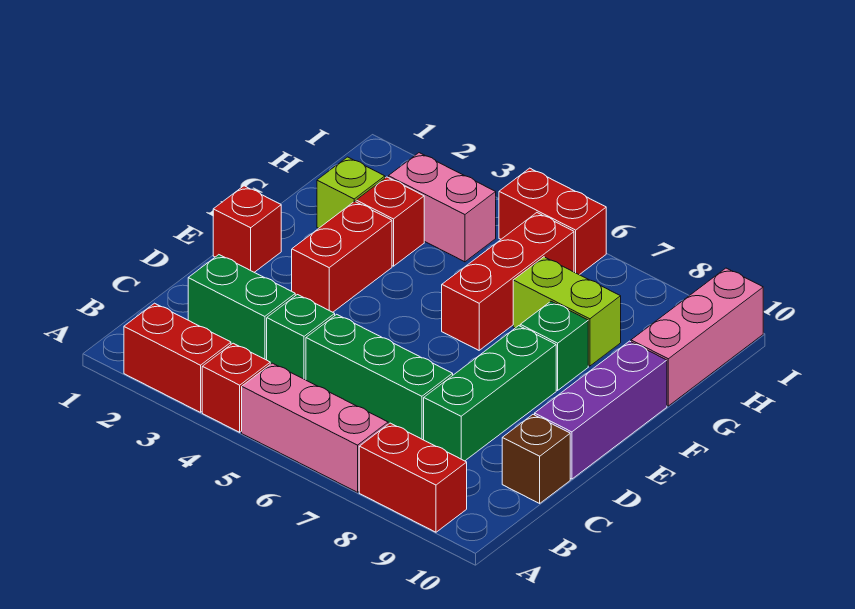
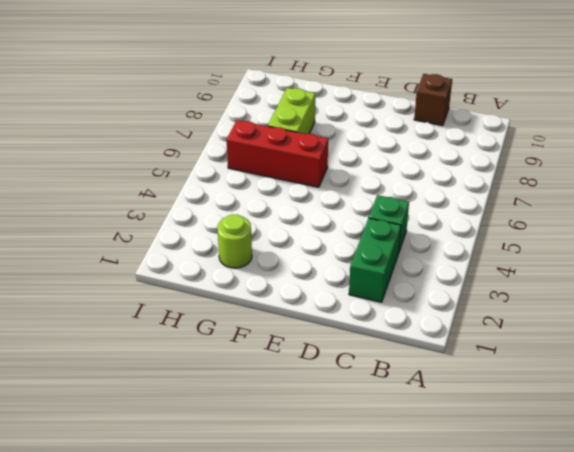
lime round brick G2 level 1 -> lime brick G2 level 1
none -> red brick A2:A3 level 1
none -> red brick A4 level 1
none -> pink brick A5:A7 level 1

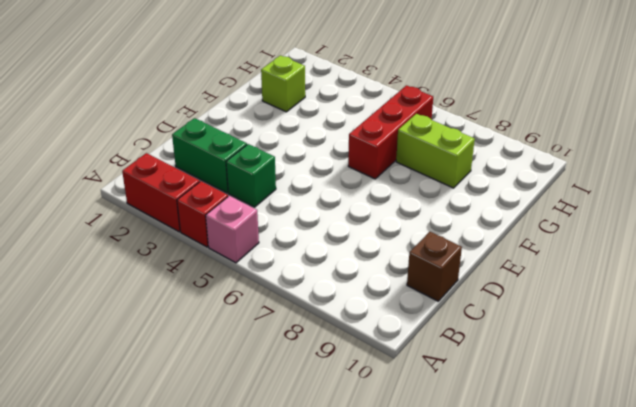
pink brick A5 level 1 -> pink brick A5:A7 level 1
none -> red brick A8:A9 level 1
none -> green brick C5:C7 level 1
none -> green brick C8:E8 level 1

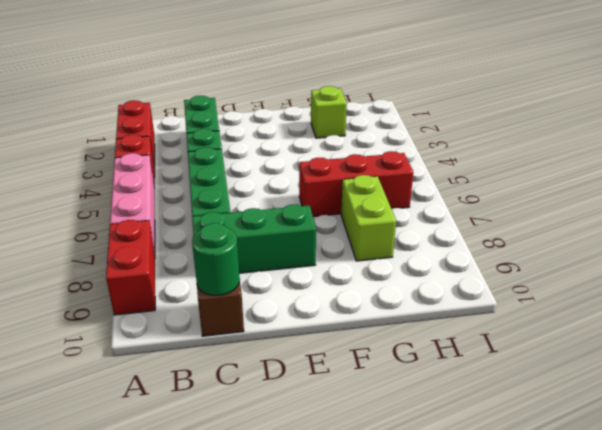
green round brick C10 level 2 -> none
none -> purple brick D10:F10 level 1
none -> red brick E1 level 1
none -> red brick E3:F3 level 1

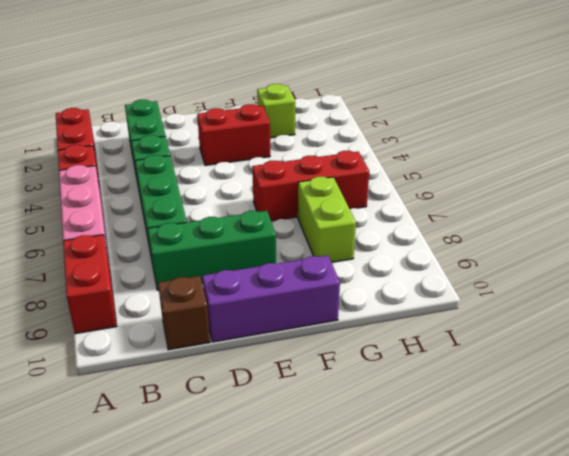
none -> red brick E1 level 1
none -> green brick F8 level 1
none -> red brick G3 level 1

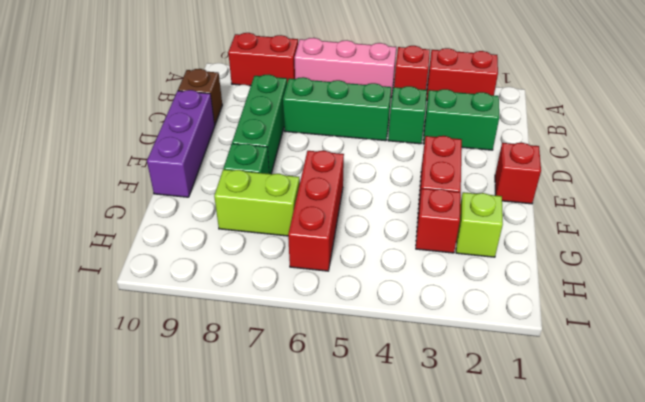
none -> pink brick G10:I10 level 1
none -> pink brick H3:H4 level 1
none -> red brick I5:I6 level 1

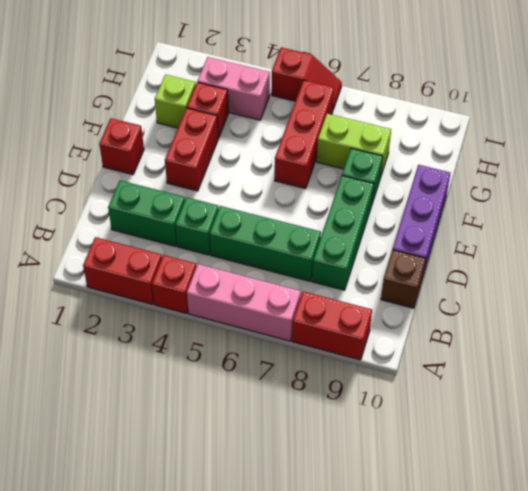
red slope I5:I6 level 1 top 5 -> red brick I5:I6 level 1
none -> pink brick G10:I10 level 1

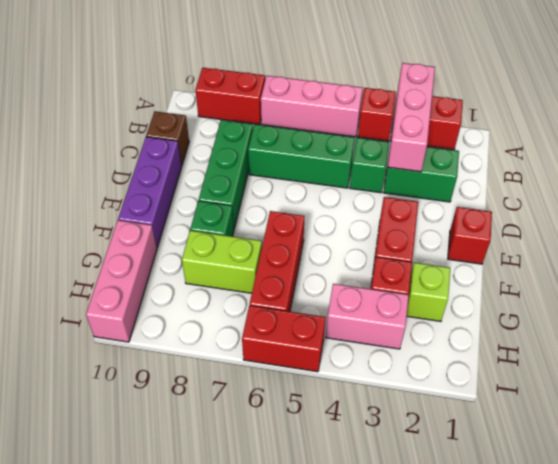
pink brick A3:C3 level 2 -> none

